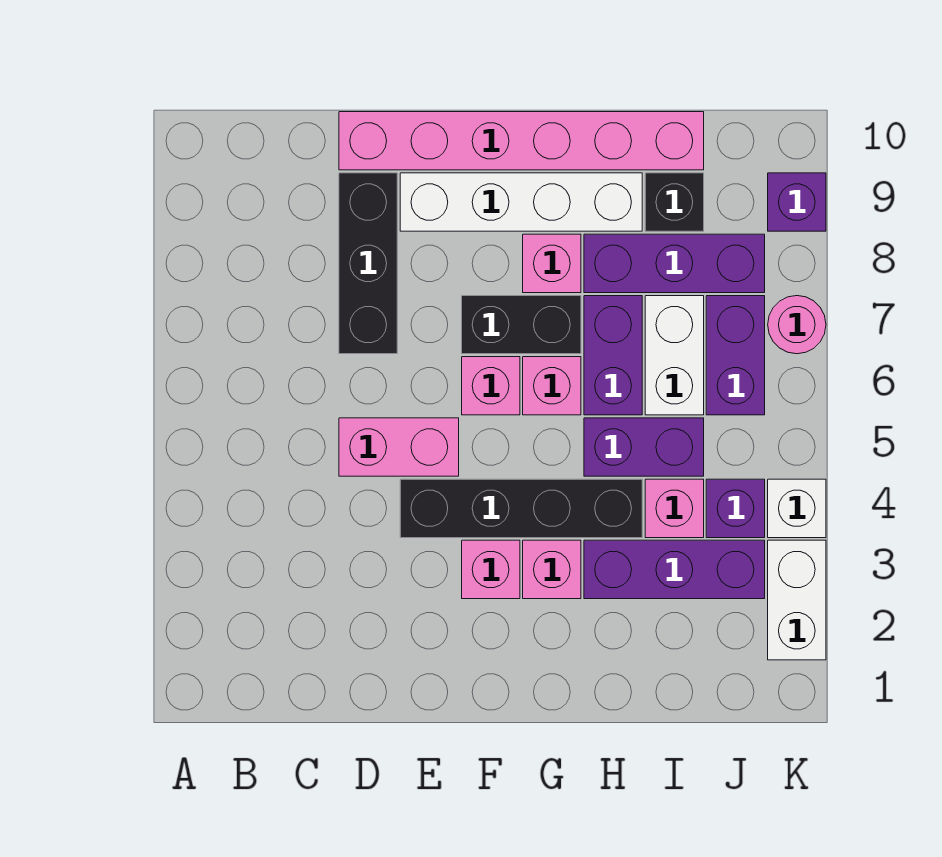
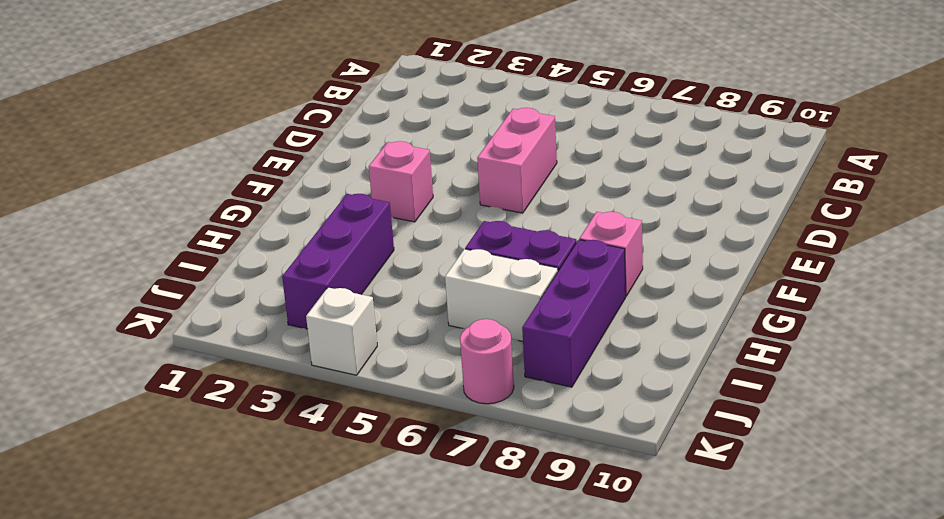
none -> black brick D7:D9 level 1
none -> pink brick D10:I10 level 1
none -> black brick E4:H4 level 1

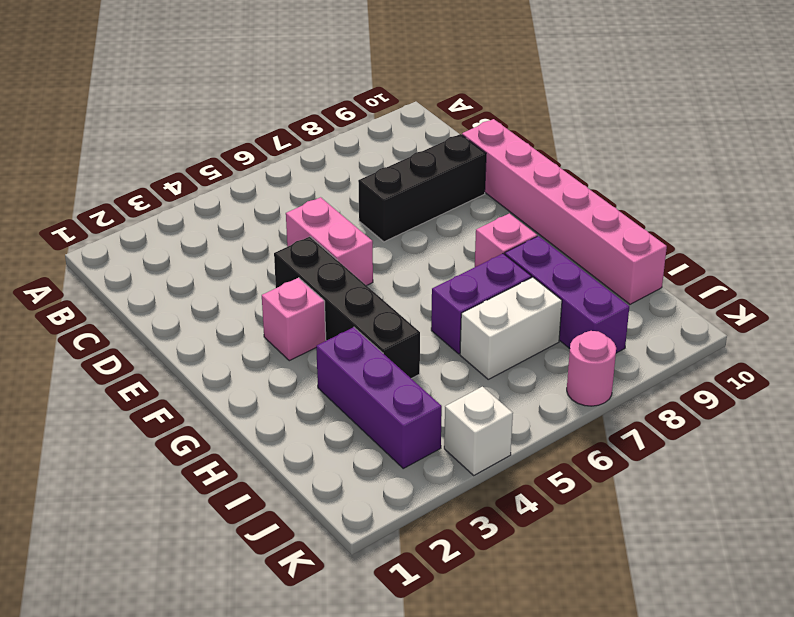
none -> white brick E9:H9 level 1
none -> pink brick F6 level 1
none -> black brick F7:G7 level 1

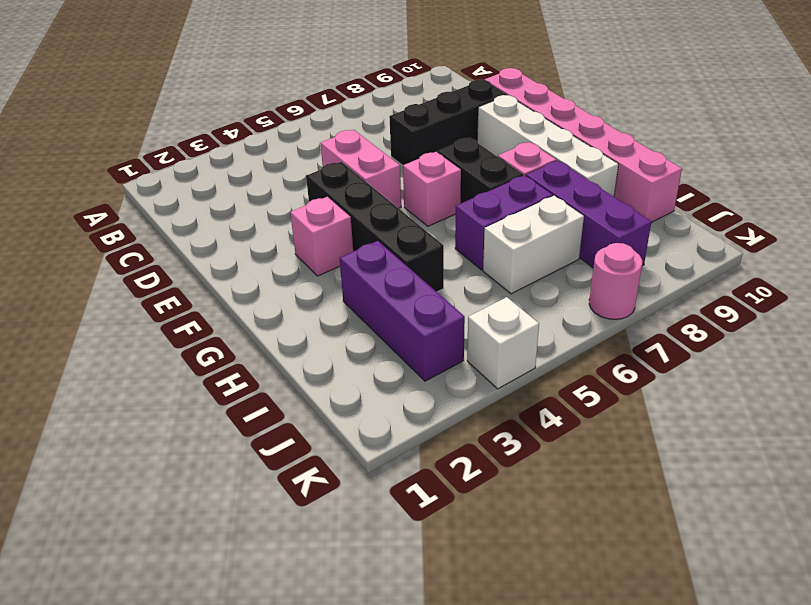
none -> pink brick G3 level 1
none -> pink brick G6 level 1
none -> purple brick H5:I5 level 1

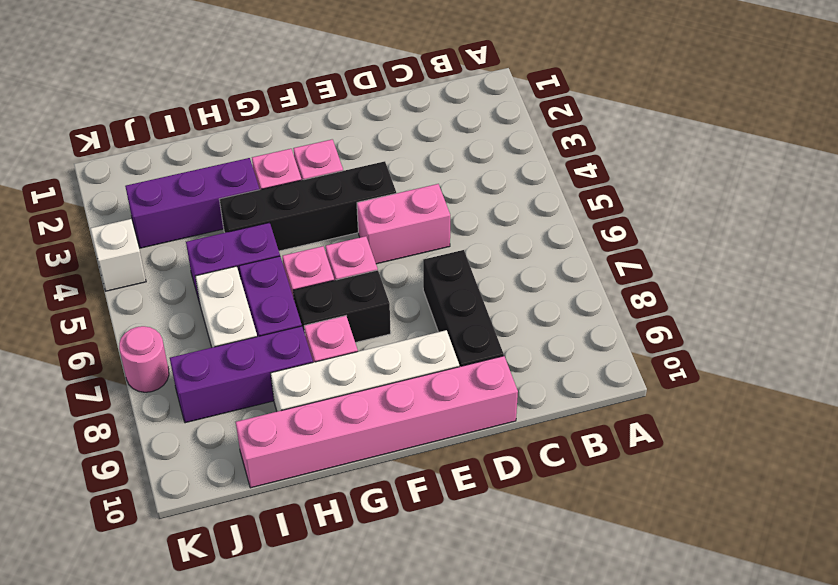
none -> pink brick I4 level 1
none -> black brick I9 level 1
none -> purple brick J4 level 1

